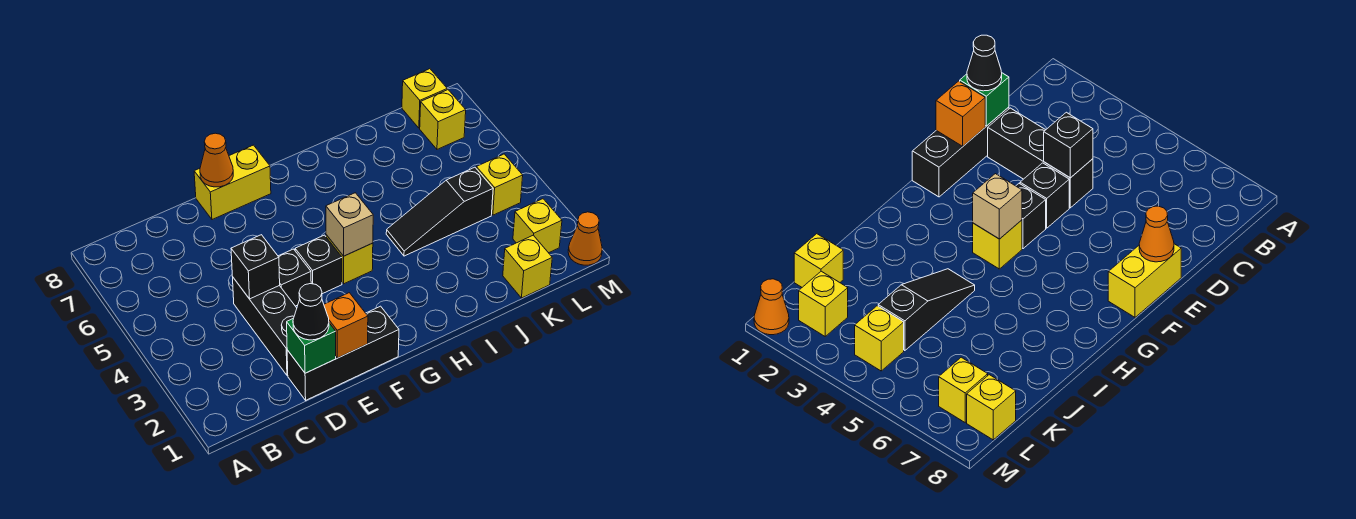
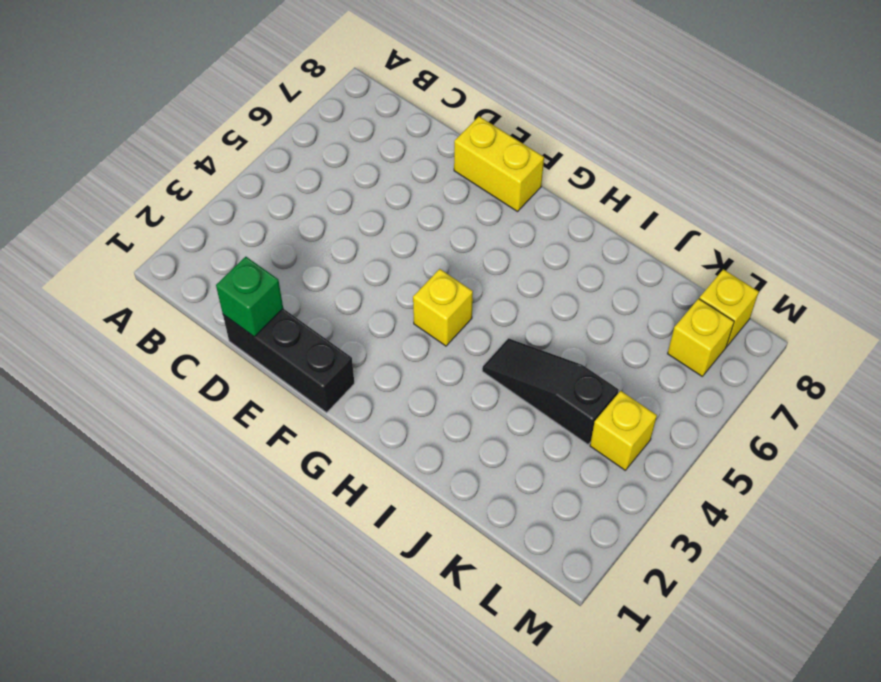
none -> black brick D2:D4 level 1
none -> black brick E4 level 1
none -> black brick F4 level 1

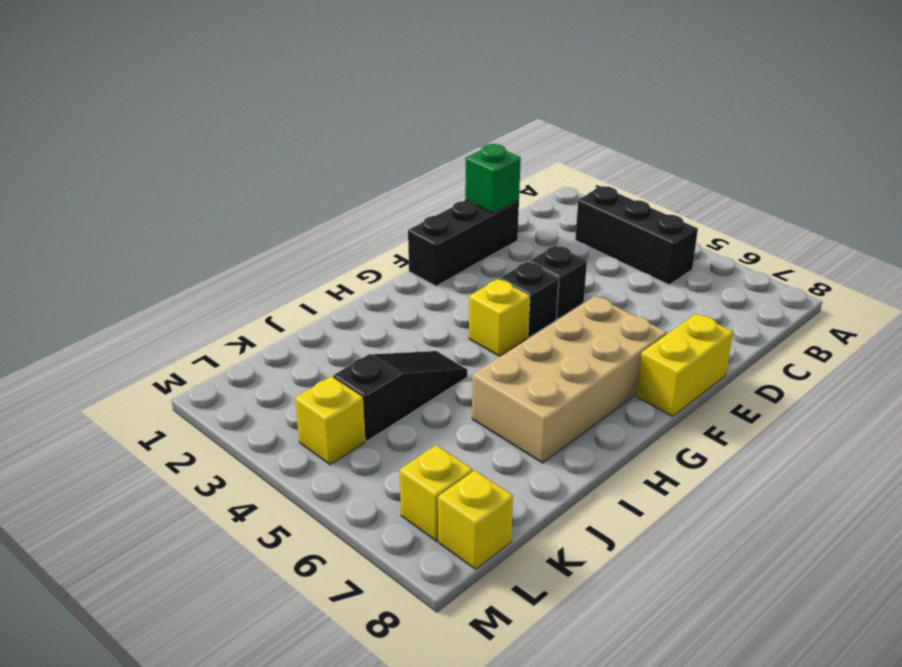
black brick B3:B5 level 1 -> black brick D2:D4 level 1
tan brick F6:I7 level 1 -> none
none -> yellow brick K1 level 1
none -> yellow brick L2 level 1
none -> orange cone M1 level 1

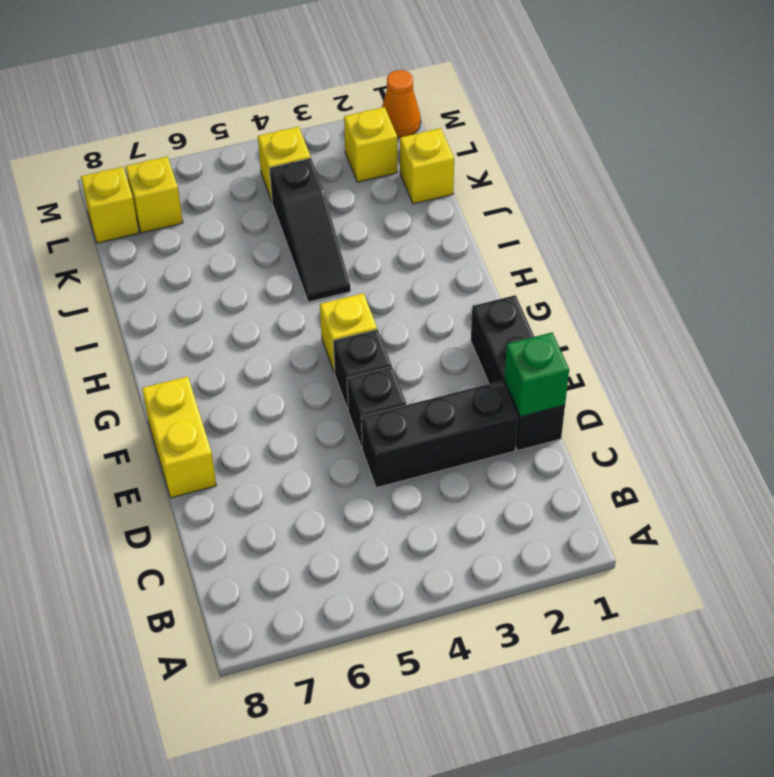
none -> black brick D4 level 2
none -> orange brick E1 level 2
none -> orange cone E8 level 2

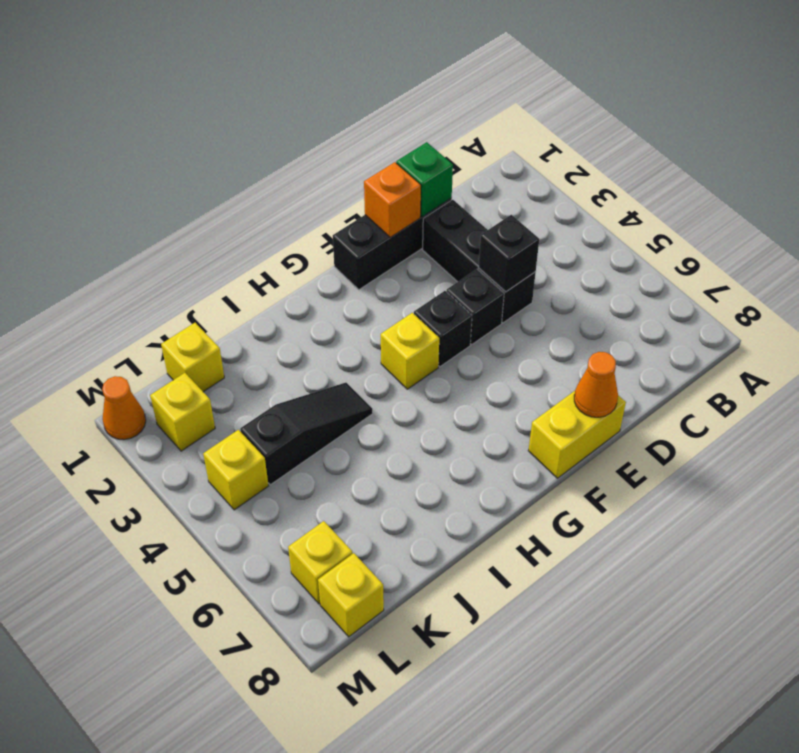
none -> tan brick G4 level 2
none -> black cone D1 level 3

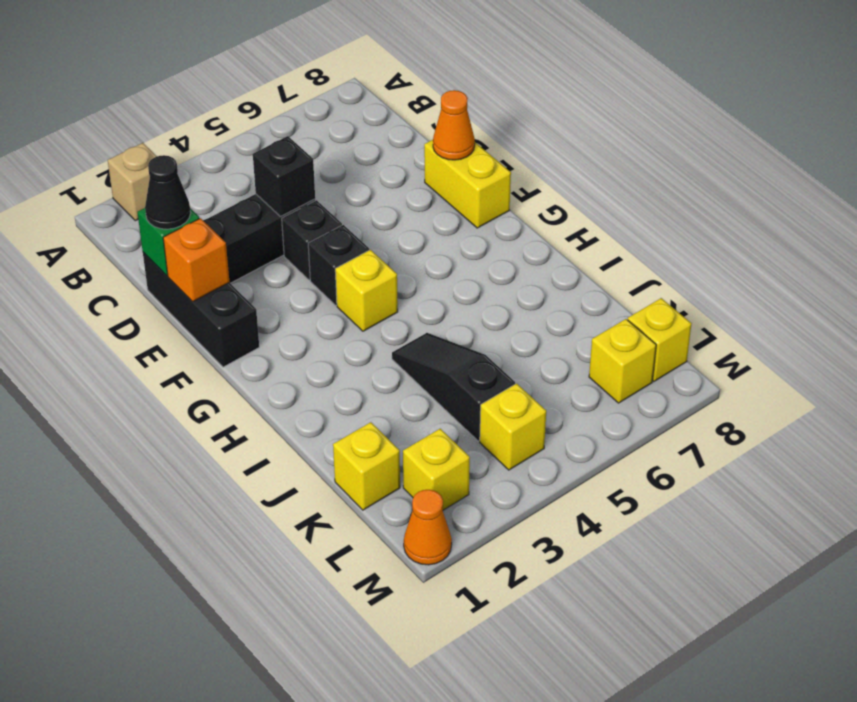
tan brick A2 level 1 -> tan brick G4 level 2

